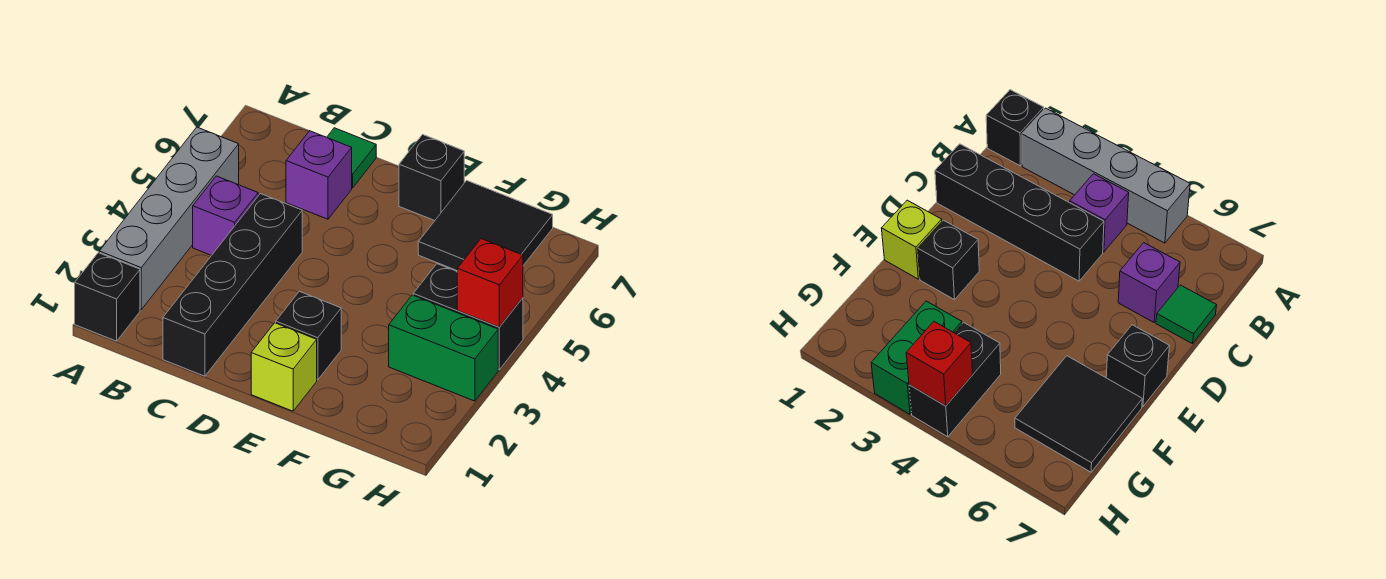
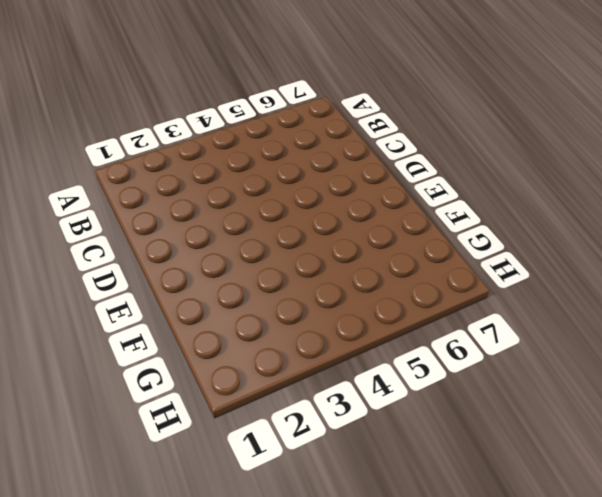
none -> black brick A1 level 1
none -> grey brick A2:A5 level 1
none -> purple brick B4 level 1

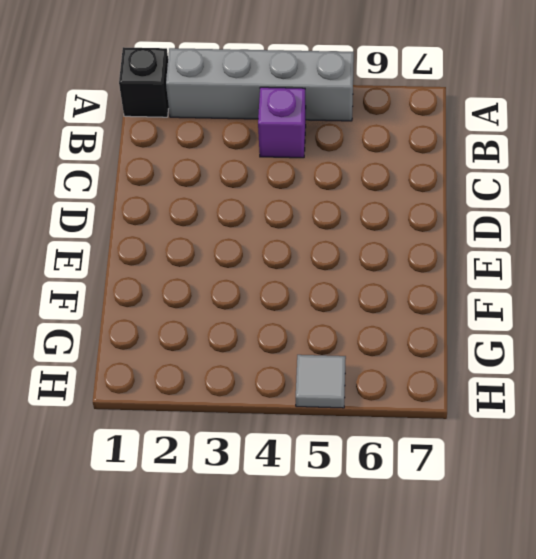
grey tile H5 level 1 -> none
none -> black brick C1:C4 level 1
none -> purple brick C6 level 1
none -> green tile C7 level 1

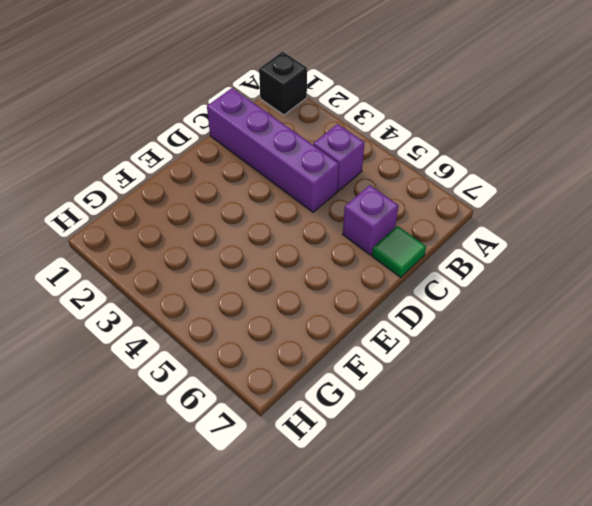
purple brick C1:C4 level 1 -> black brick C1:C4 level 1
none -> grey brick A2:A5 level 1
none -> lime brick E1 level 1
none -> black brick E2 level 1

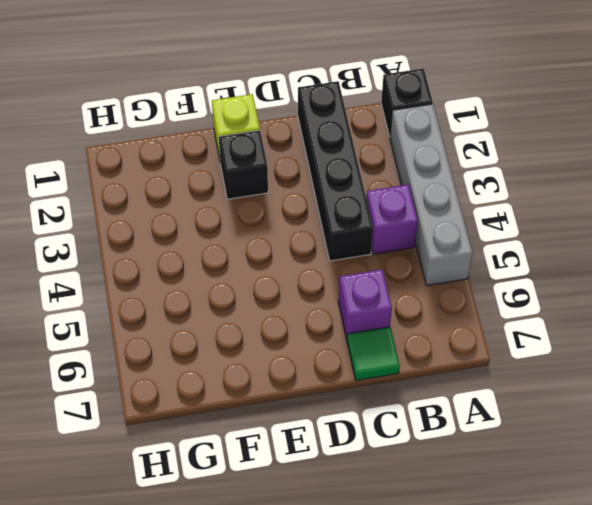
none -> black brick E7 level 1
none -> black tile F6:G7 level 1
none -> green brick G3:H3 level 1

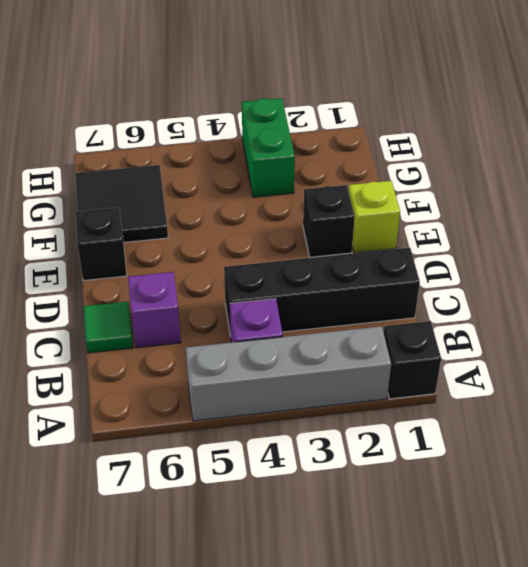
none -> black brick G4:H4 level 1
none -> red brick H4 level 2

